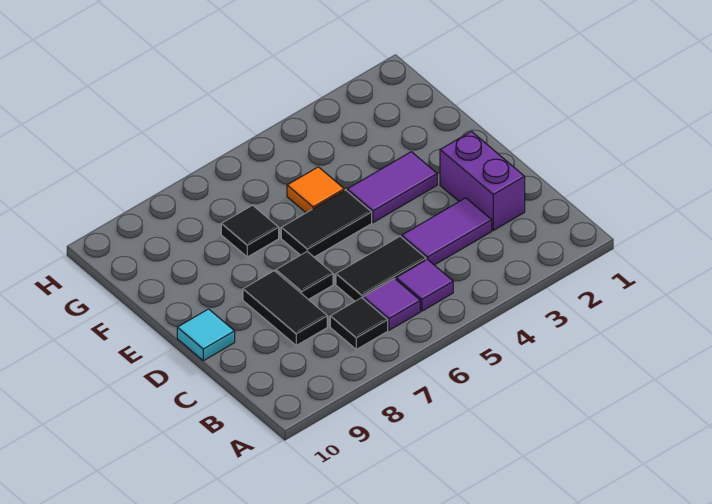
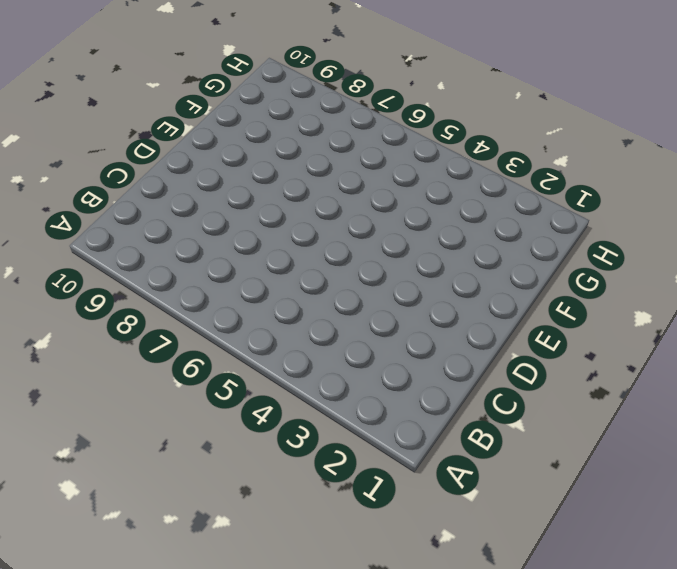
none -> purple tile B5 level 1
none -> purple tile B6 level 1
none -> black tile B7 level 1

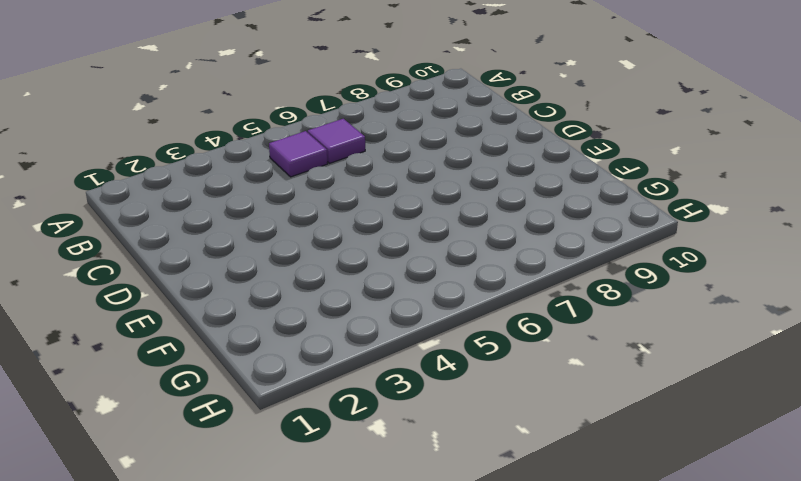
none -> black tile B7 level 1
none -> purple brick C2:D2 level 1
none -> purple tile C3:C4 level 1

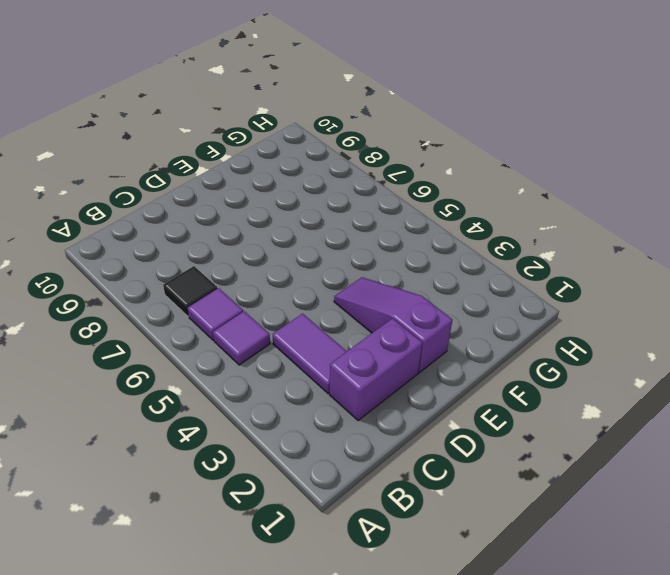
purple slope E2:E4 level 1 top 2 -> purple tile E3:E4 level 1
none -> black tile C5:C6 level 1
none -> black tile C8:D8 level 1
none -> black tile D7 level 1

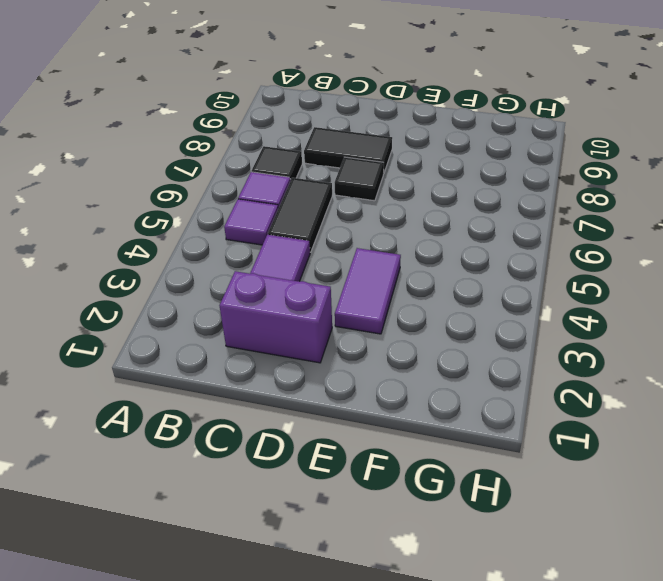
none -> cyan tile D10 level 1
none -> black tile E5:E6 level 1
none -> orange tile F5 level 1

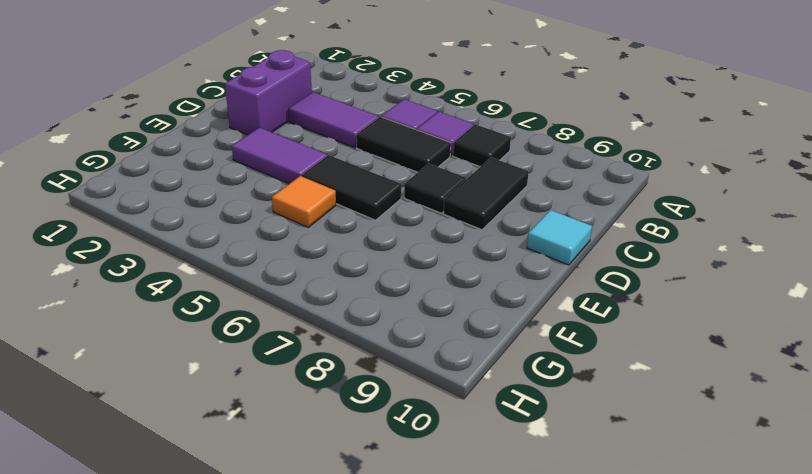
none -> black tile F7 level 1

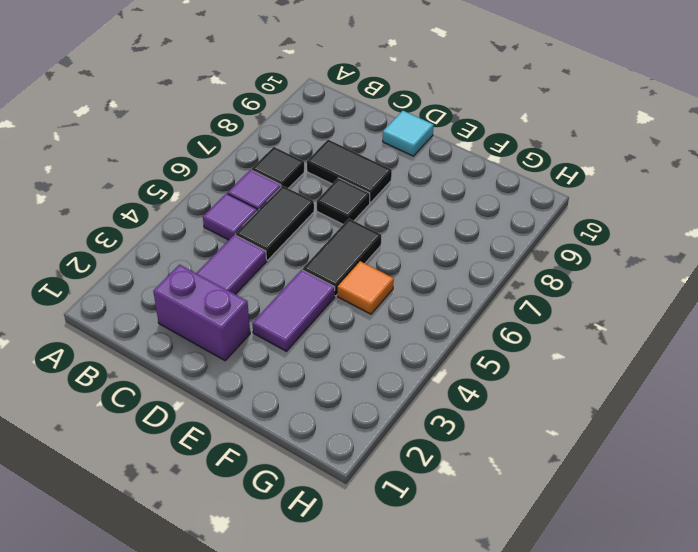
none -> black tile F7 level 1

